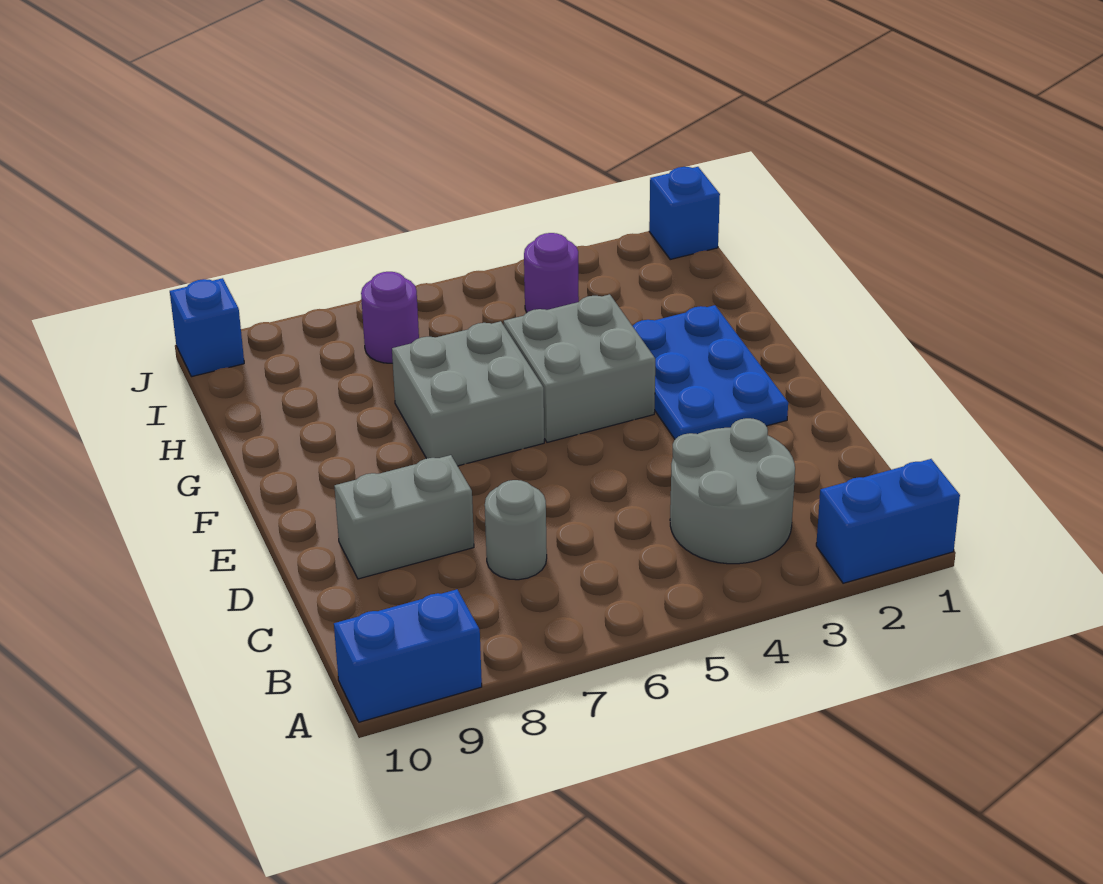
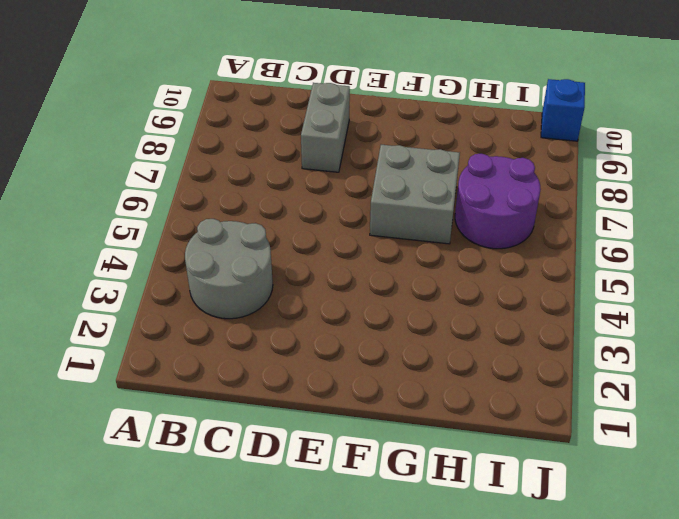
purple round brick H6:I7 level 1 -> purple round brick I7 level 1
none -> blue brick A1:A2 level 1
none -> blue brick A9:A10 level 1
none -> grey round brick C7 level 1

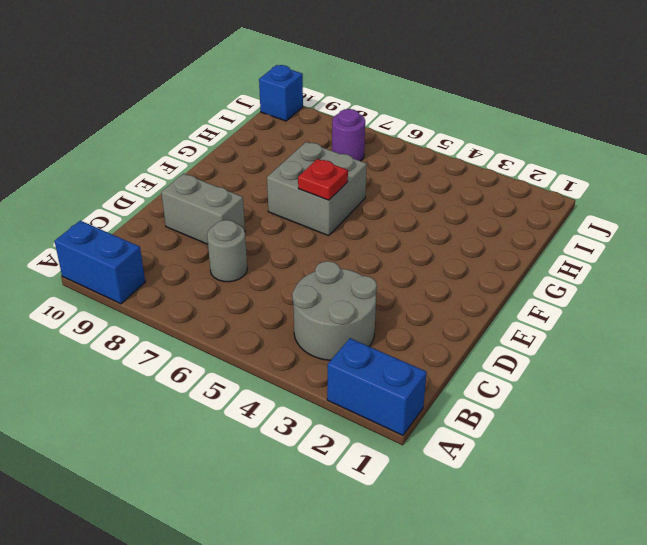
red plate F6 level 2 -> none
none -> blue plate E2:G3 level 1
none -> grey brick F4:G5 level 1
none -> purple round brick I4 level 1

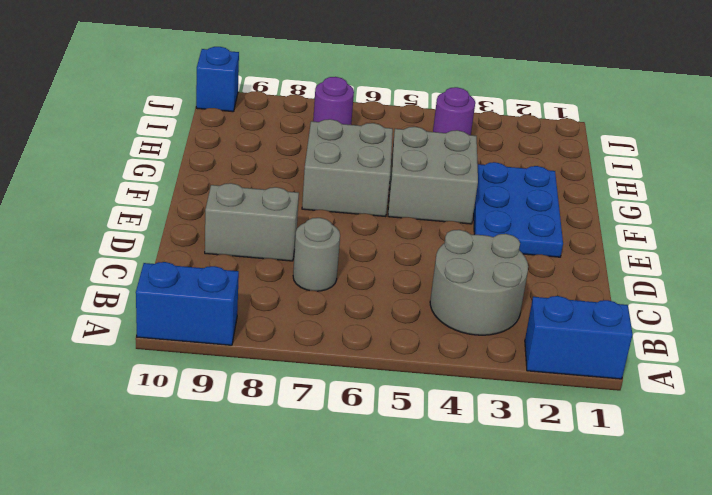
none -> blue brick J1 level 1

